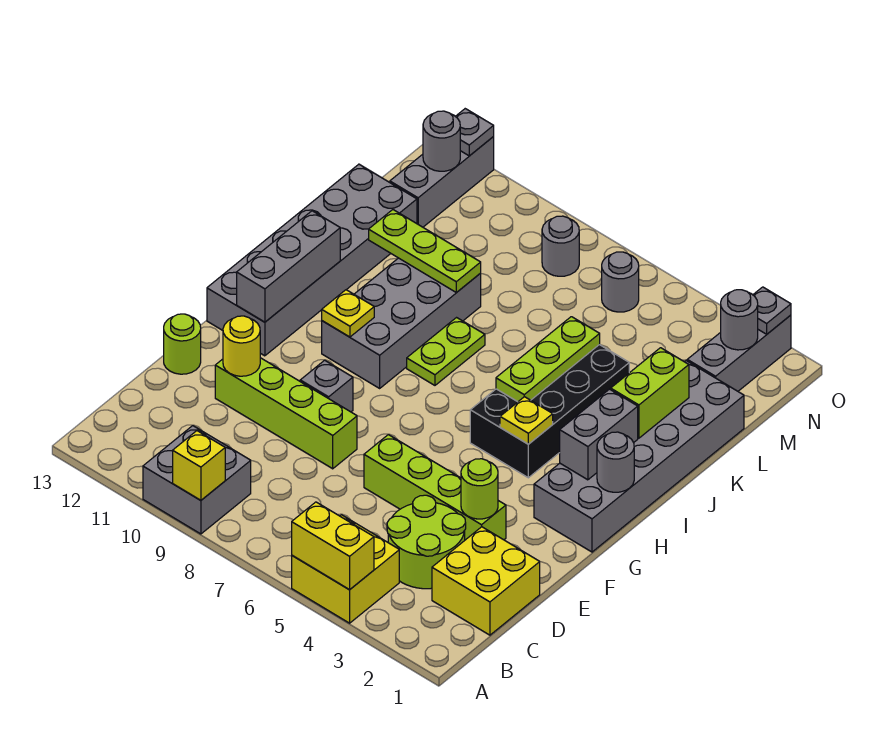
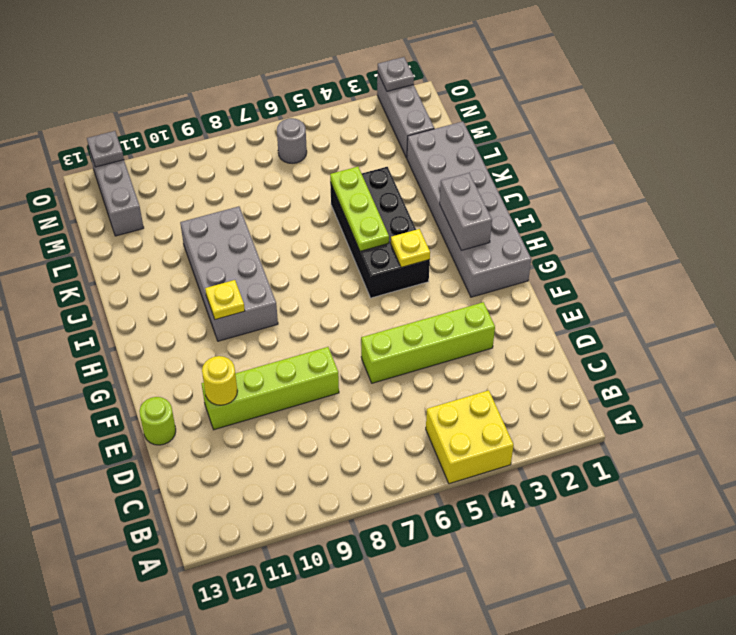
none -> grey brick A9:B10 level 1
none -> yellow brick C1:D2 level 1
none -> lime round brick C3:D4 level 1
none -> grey brick F9 level 1

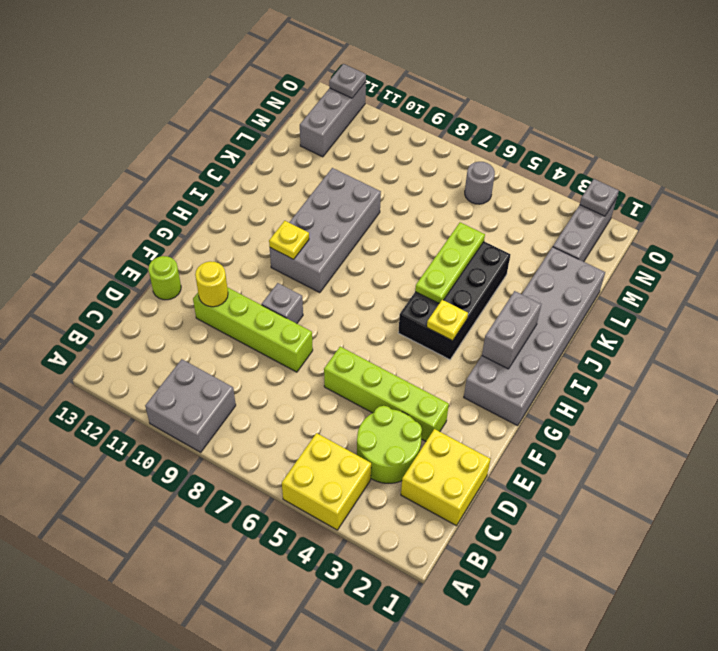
none -> grey brick G12:L13 level 1
none -> lime plate I8:J8 level 1
none -> grey round brick N8 level 1
none -> yellow brick A4:A5 level 2

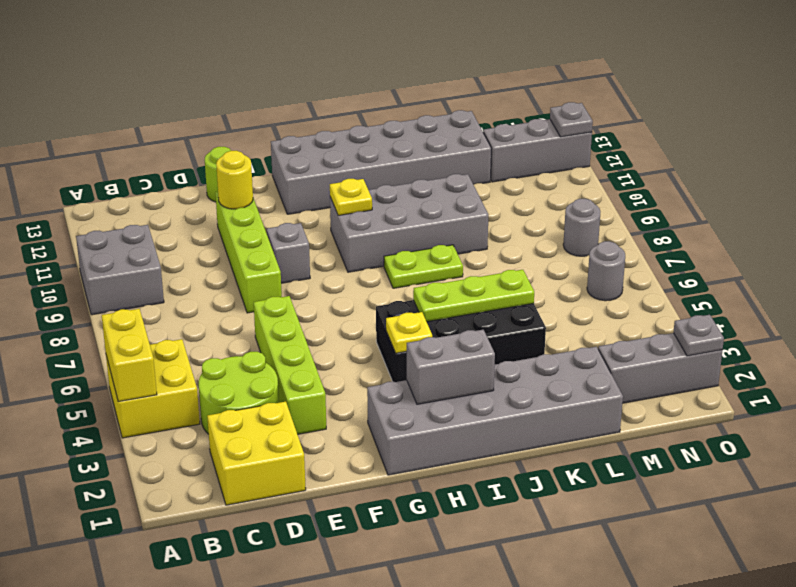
none -> yellow brick A9 level 2
none -> lime round brick E3 level 2
none -> grey brick G12:I12 level 2
none -> grey round brick H1 level 2

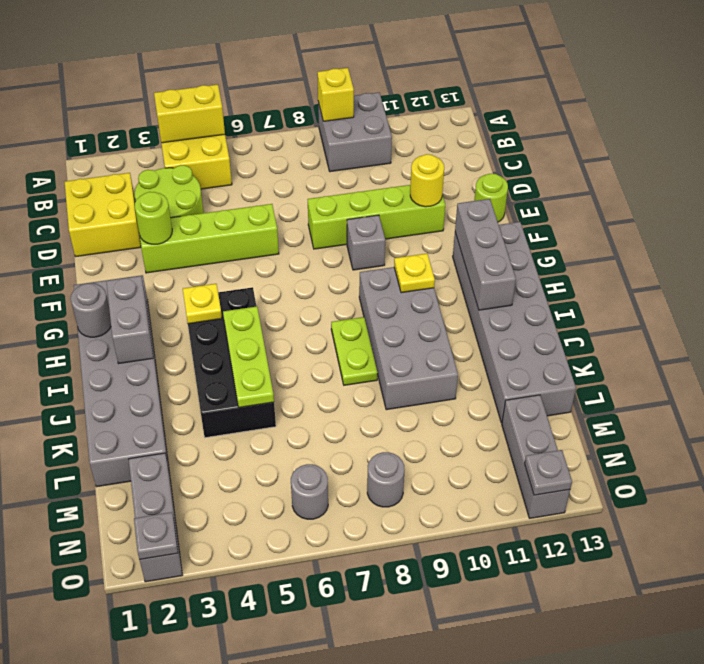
none -> lime brick J2:K2 level 2
none -> lime plate K9:K11 level 2
none -> grey round brick N2 level 2
none -> grey round brick N12 level 2

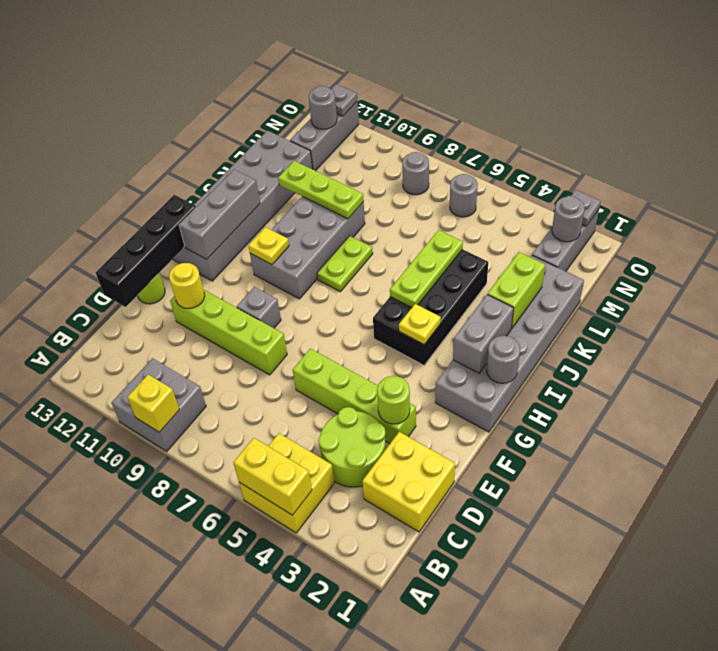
black brick D13:G13 level 2 -> none

